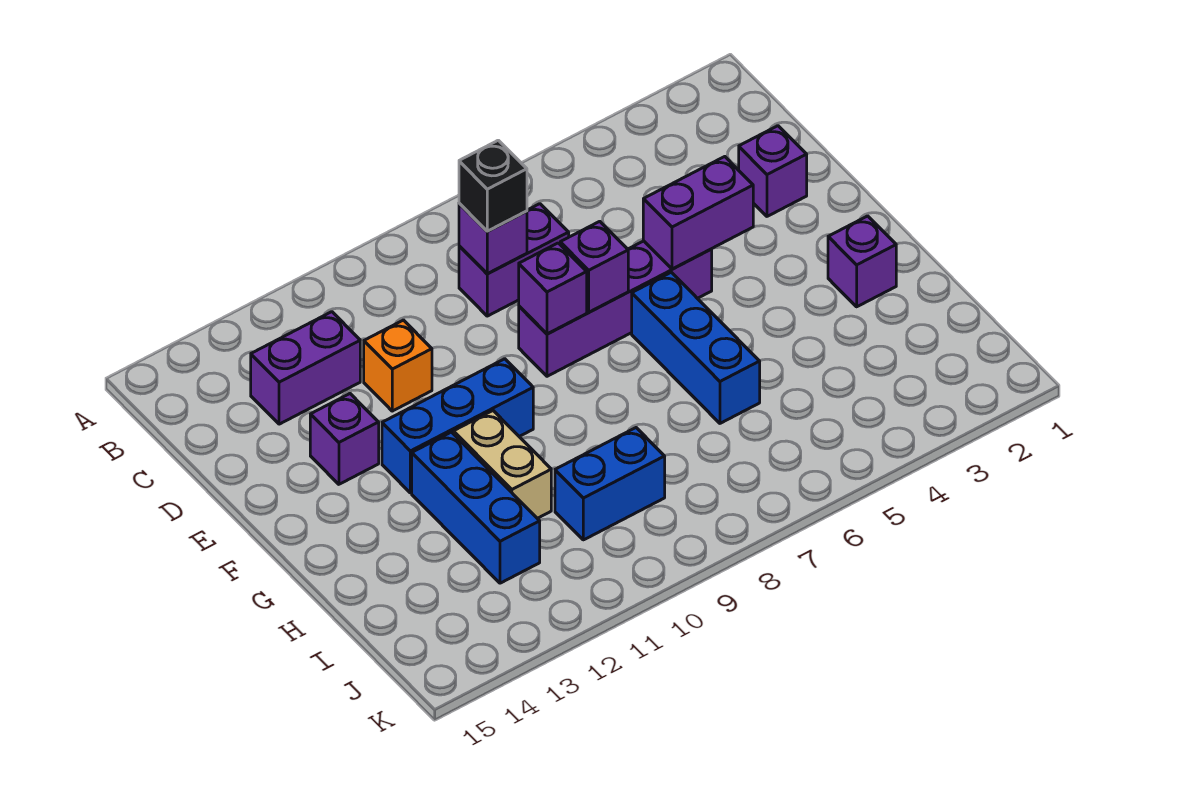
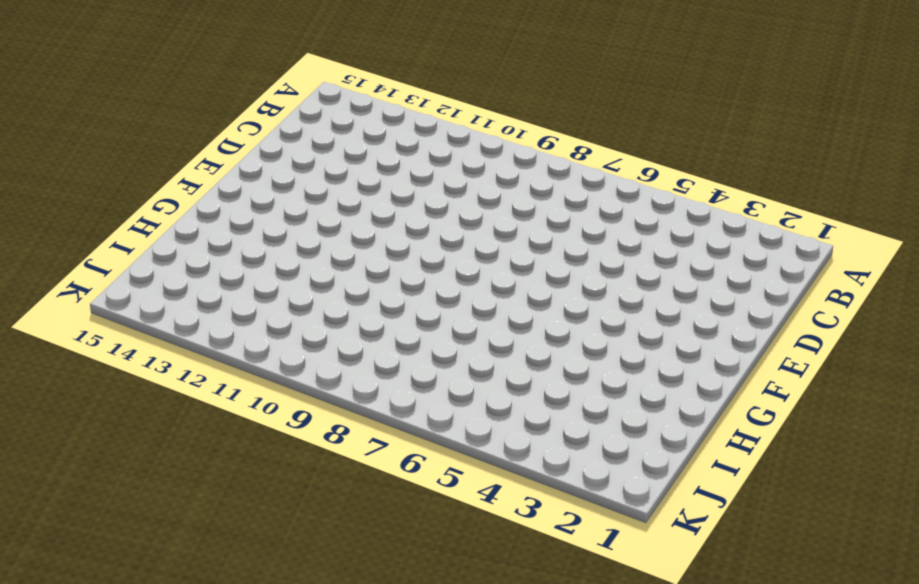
none -> purple brick C7:C8 level 1
none -> purple brick C12:C13 level 1
none -> purple brick D2 level 1

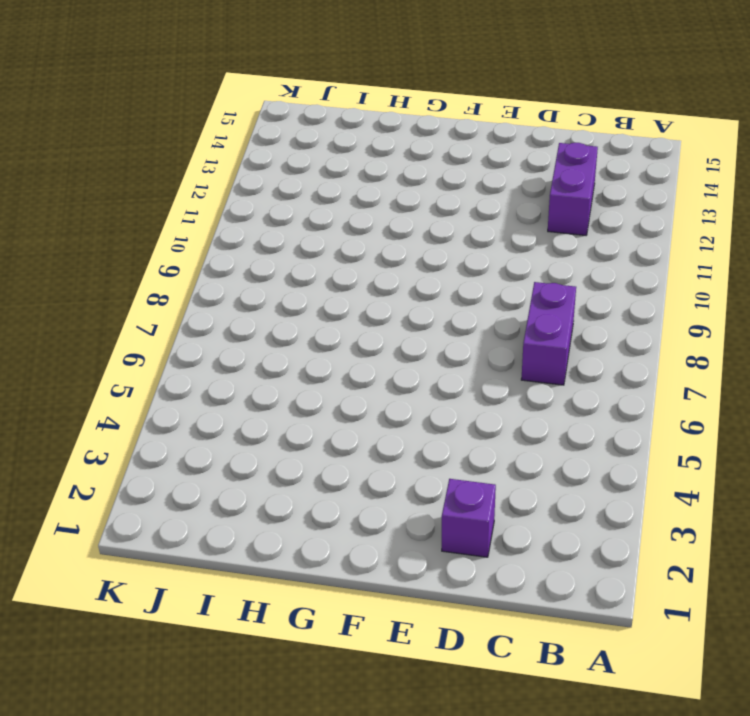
none -> orange brick D11 level 1
none -> purple brick E5:E8 level 1
none -> purple brick E13 level 1

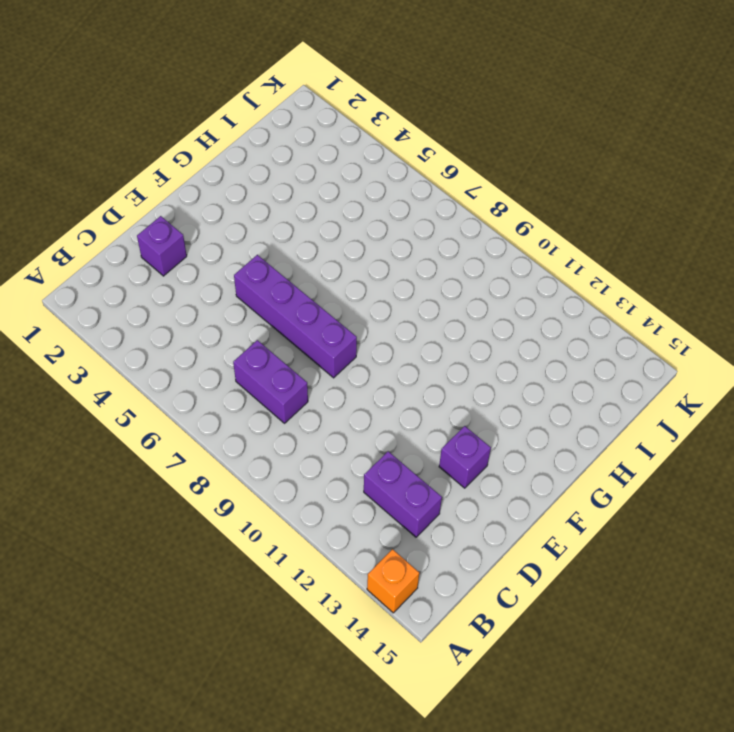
orange brick A14 level 1 -> orange brick D11 level 1
none -> blue brick F6:H6 level 1
none -> blue brick F10:F12 level 1
none -> purple brick G2 level 1

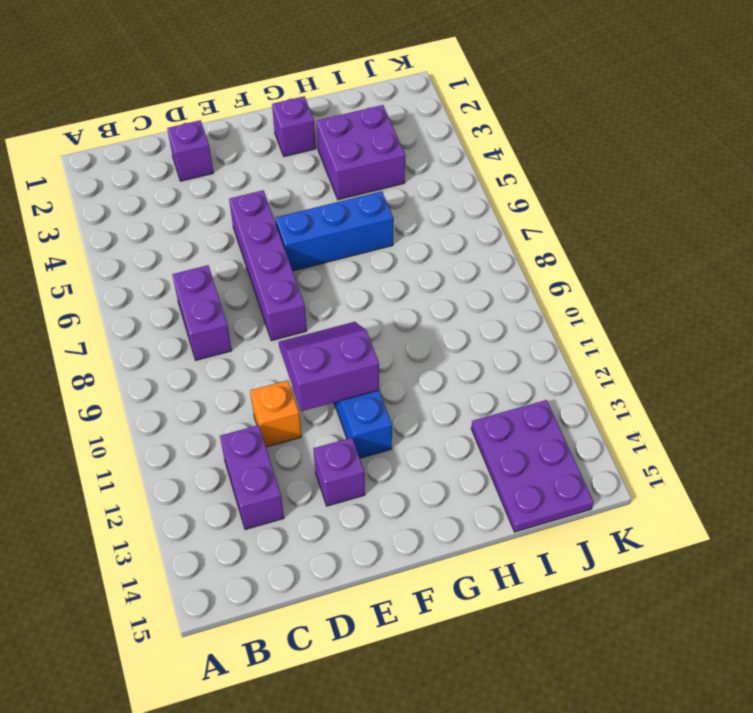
purple slope E10:F11 level 2 top 11 -> none
purple brick H3:I4 level 1 -> none
purple plate I13:J15 level 1 -> none
none -> tan brick G11:H11 level 1
none -> blue brick G12:I12 level 1
none -> blue brick I9:I10 level 1

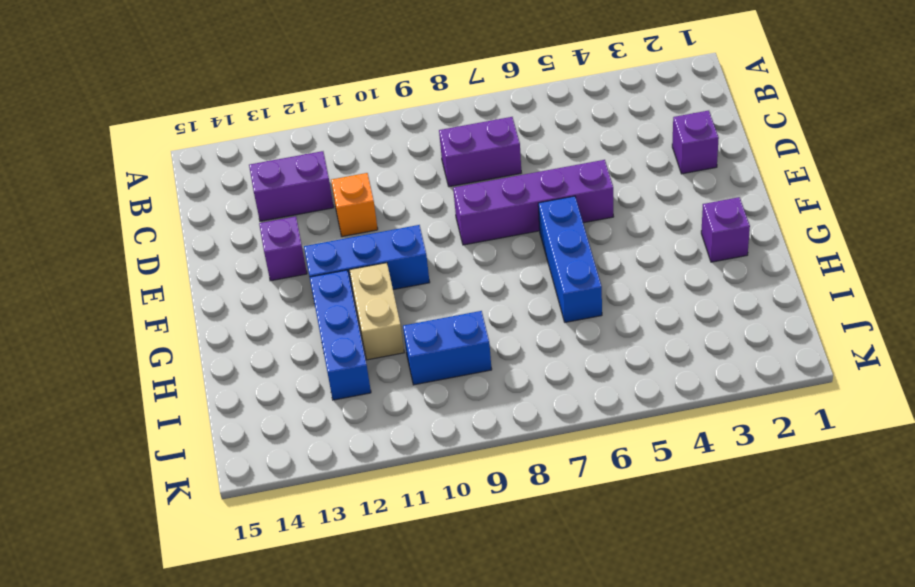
none -> purple brick C8 level 2
none -> purple brick E4:E5 level 2
none -> purple brick E7 level 2

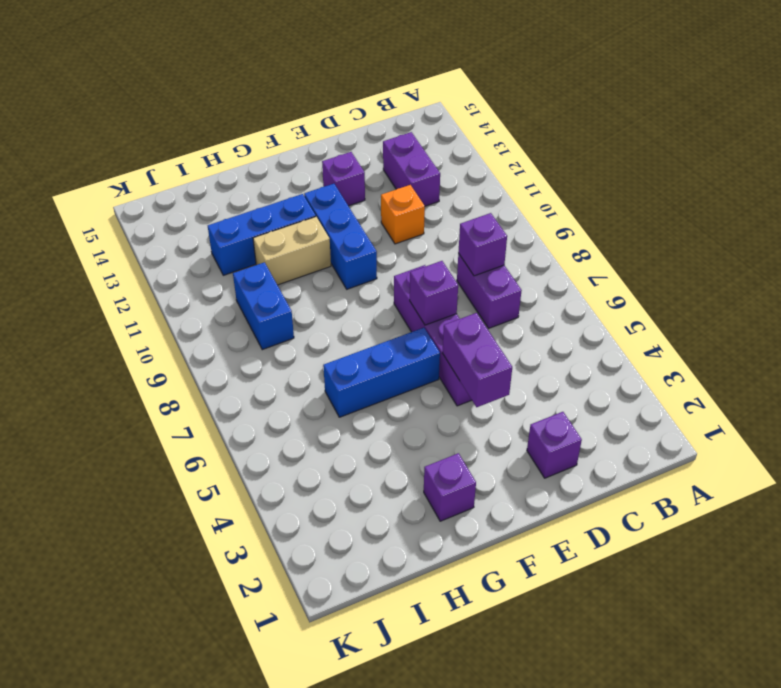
none -> purple brick E8 level 2
none -> black brick C8 level 3

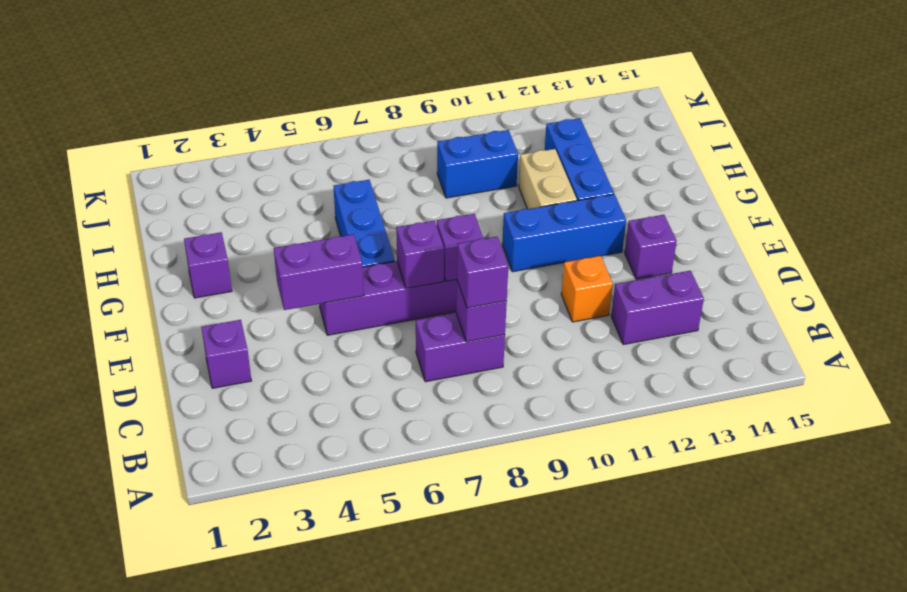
purple brick C8 level 3 -> black brick C8 level 3

